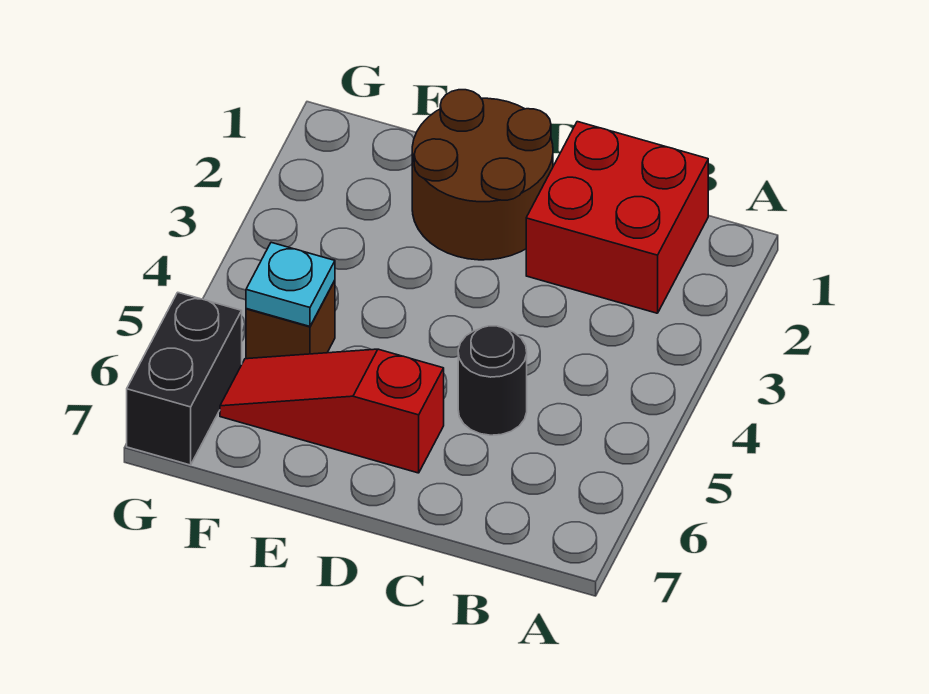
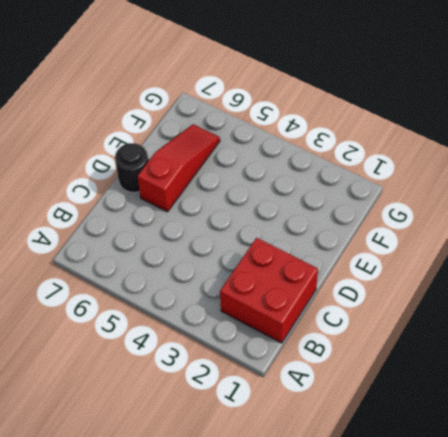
black round brick D7 level 1 -> black round brick C5 level 1
none -> brown round brick D1:E2 level 1
none -> brown brick F5 level 1

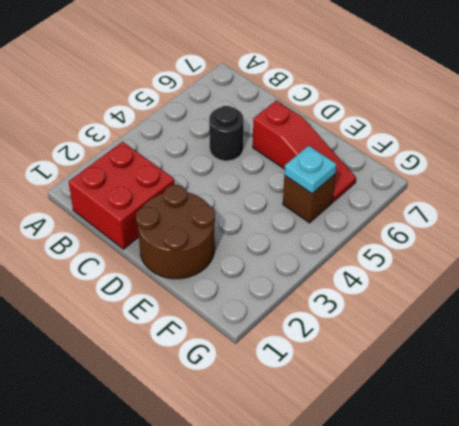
none -> black brick G6:G7 level 1

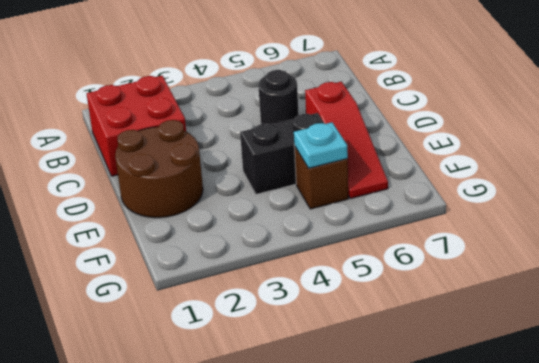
black brick E4:E5 level 1 -> black brick G6:G7 level 1

